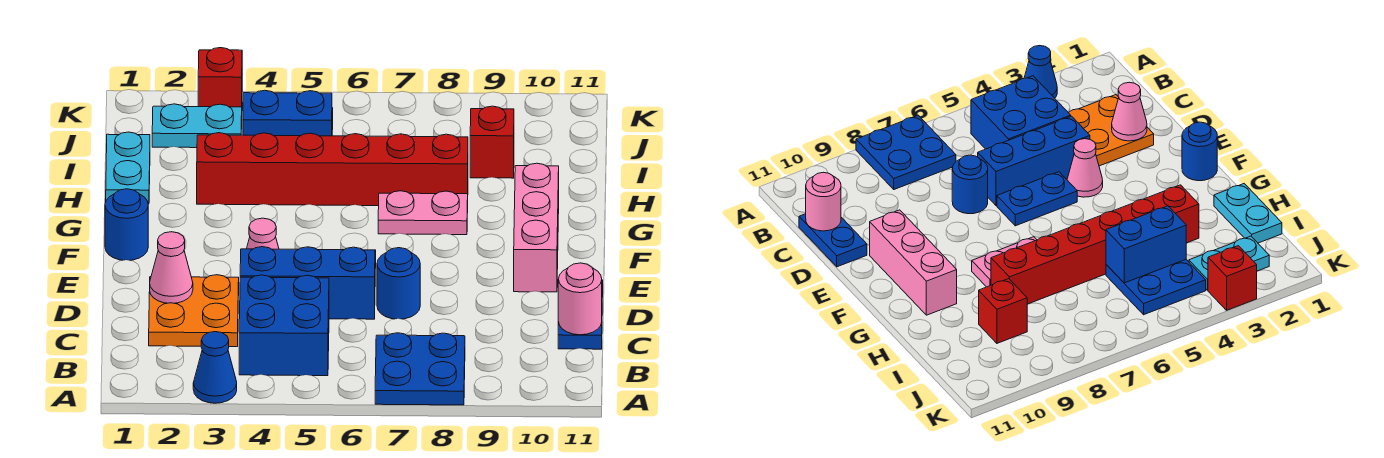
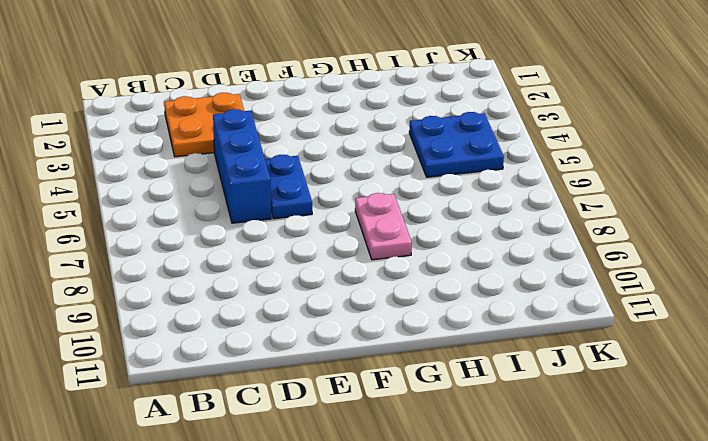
none -> blue cone A3 level 1
none -> blue plate A7:B8 level 1
none -> blue brick B4:C5 level 1

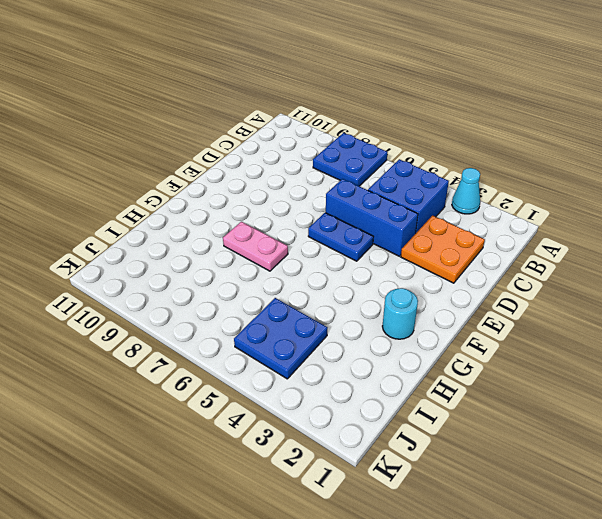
cyan cone A3 level 1 -> blue cone A3 level 1
cyan round brick G2 level 1 -> none
none -> blue plate C11:D11 level 1
none -> blue round brick D7 level 1
none -> pink cone E4 level 1

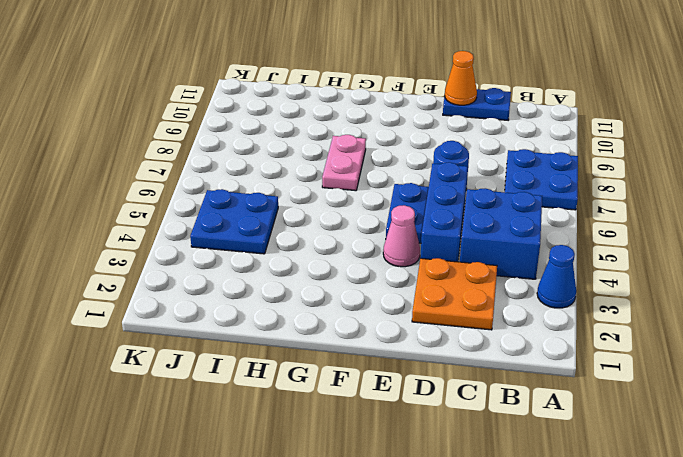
orange cone D11 level 2 -> none
none -> pink brick E10:G10 level 1
none -> blue round brick F1 level 1
none -> cyan plate H1:I1 level 1

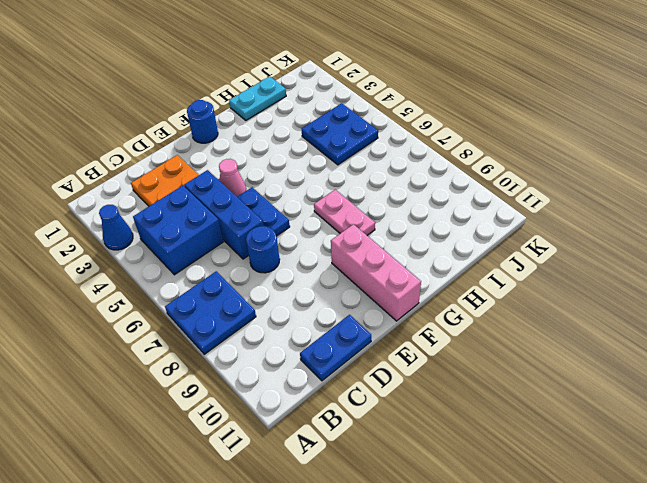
pink brick F9:F11 level 1 -> pink brick E10:G10 level 1
none -> red brick H3:H8 level 1
none -> red brick I9 level 1
none -> cyan plate J2:J3 level 1

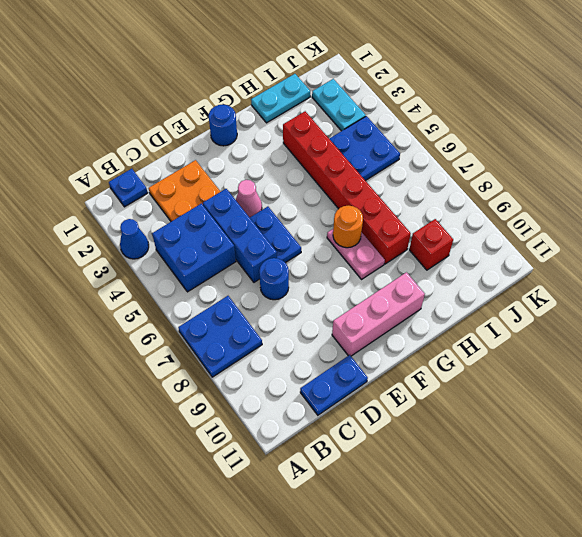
blue plate B1 level 1 -> none
orange round brick G7 level 2 -> none
none -> red brick K3 level 1
none -> pink round brick C11 level 2
none -> pink cone D2 level 2

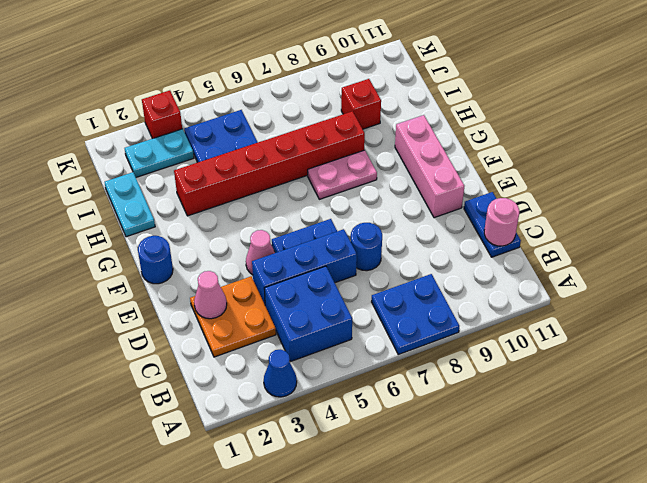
none -> blue brick I4:I5 level 2

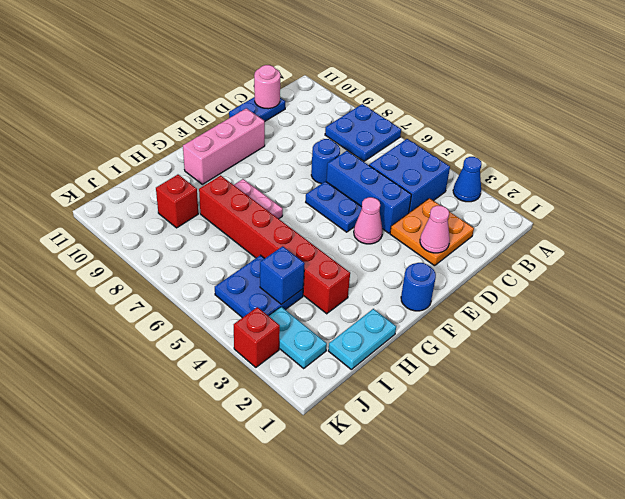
blue brick I4 level 2 -> blue brick I4:I5 level 2

